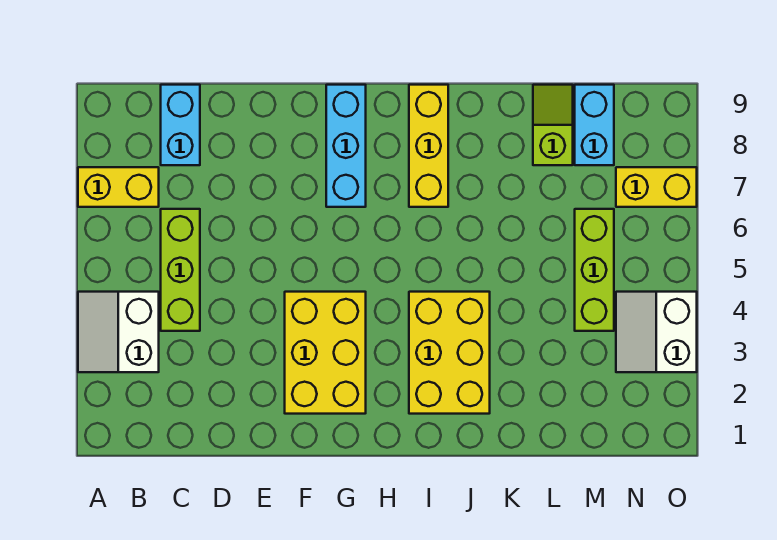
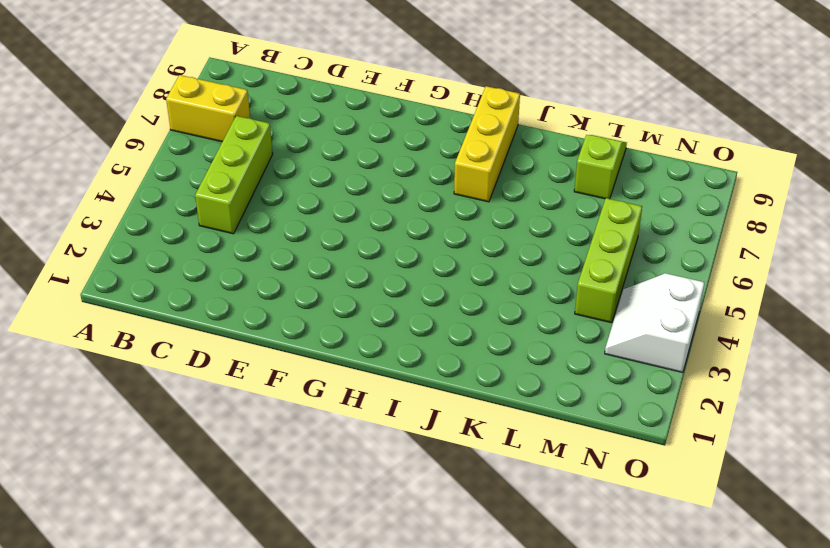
none -> white slope A3:B4 level 1 top B
none -> cyan brick C8:C9 level 1
none -> yellow brick F2:G4 level 1

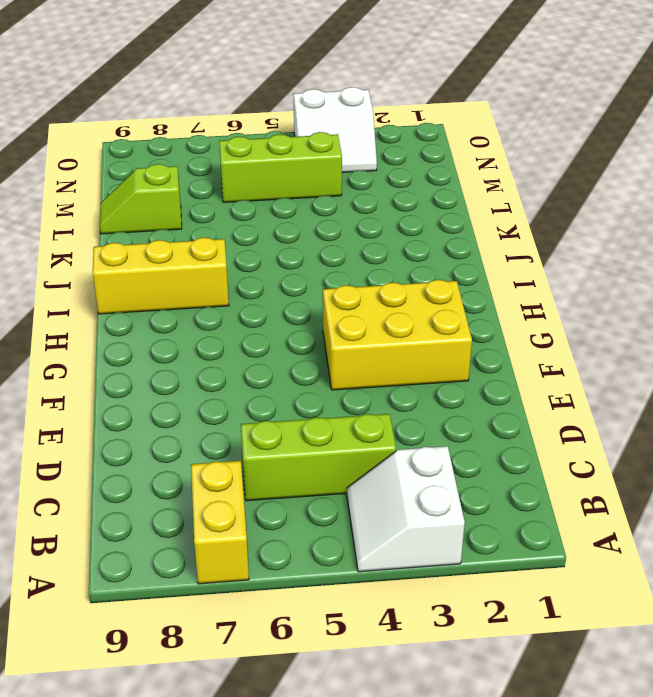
white slope A3:B4 level 1 top 3 -> white slope A3:B4 level 1 top B
none -> cyan brick C8:C9 level 1
none -> cyan brick G7:G9 level 1
none -> yellow brick I2:J4 level 1

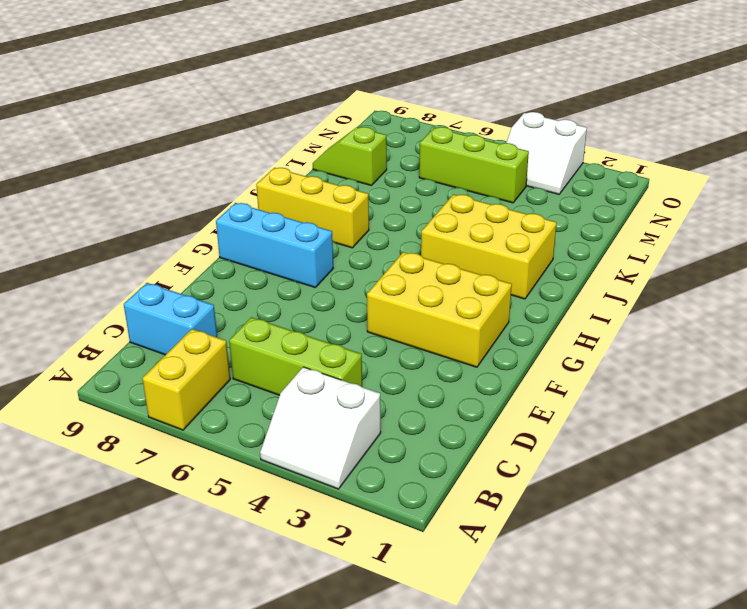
none -> cyan brick M8:M9 level 1
none -> yellow brick N7:O7 level 1

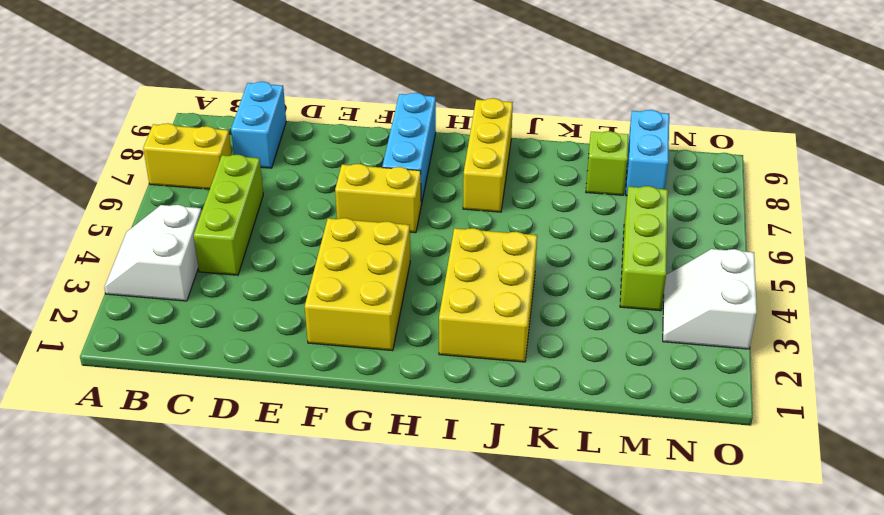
yellow brick F6:G6 level 1 -> yellow brick N7:O7 level 1

